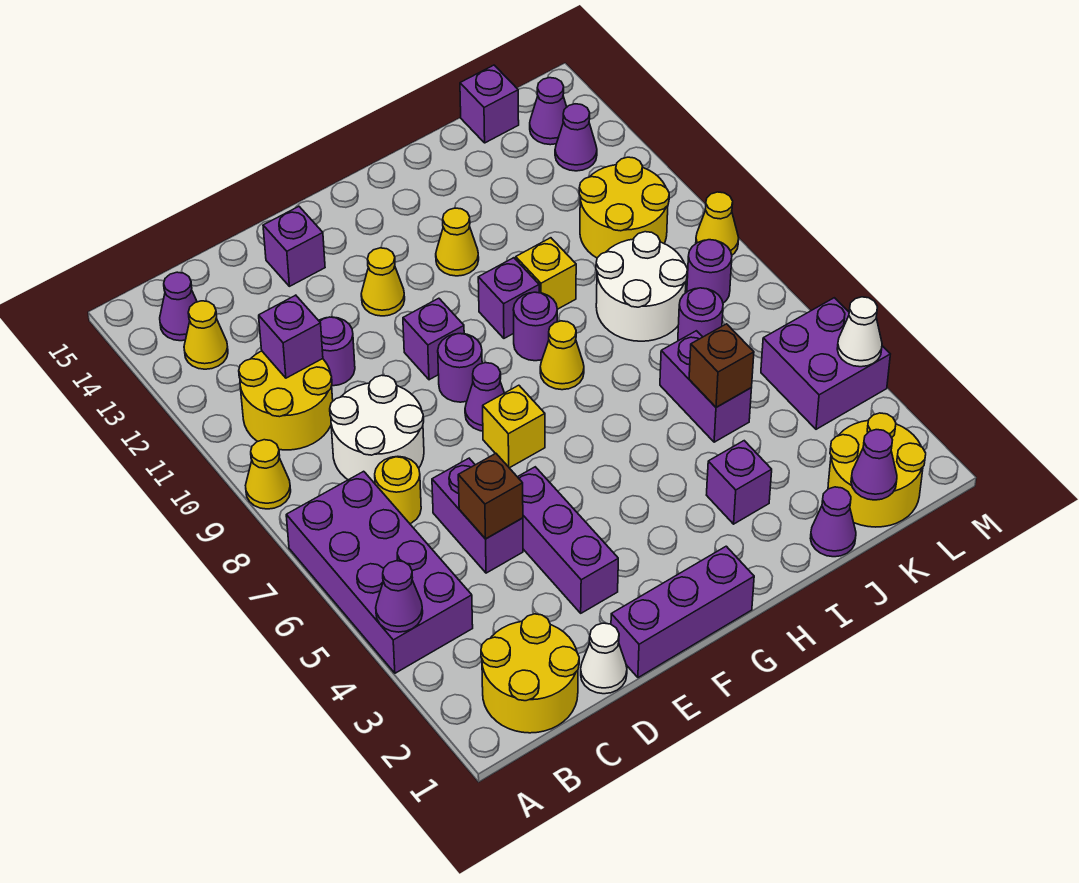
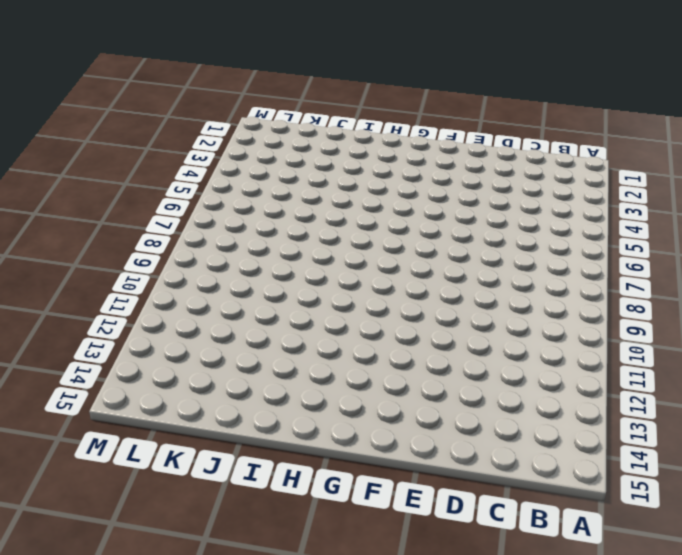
none -> purple brick A4:B7 level 1
none -> yellow cone A9 level 1
none -> yellow round brick B1:C2 level 1
none -> yellow round brick B10:C11 level 1

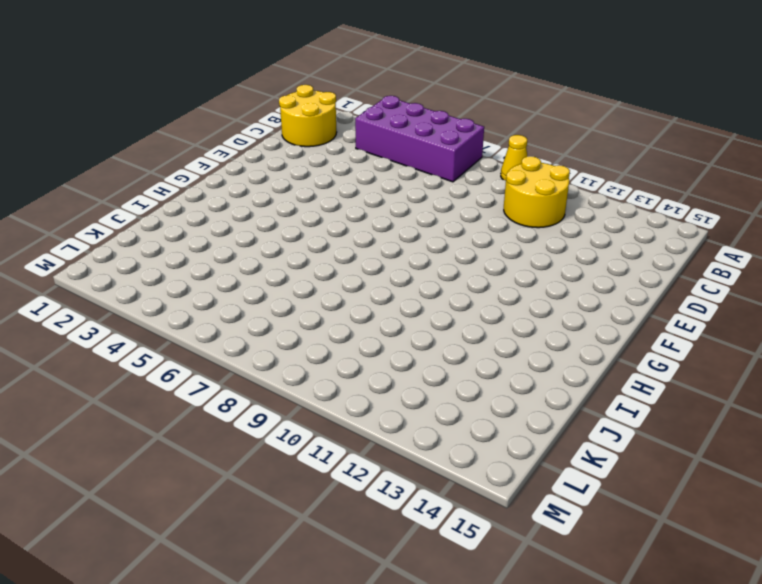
none -> yellow cone B13 level 1
none -> purple cone B14 level 1
none -> yellow round brick C7 level 1
none -> white round brick C8:D9 level 1

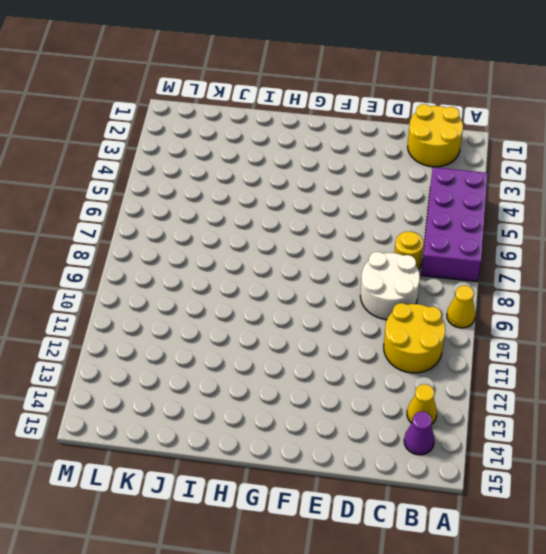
none -> white cone D1 level 1
none -> purple brick D5:D6 level 1
none -> purple round brick D11 level 1
none -> purple brick E1:G1 level 1

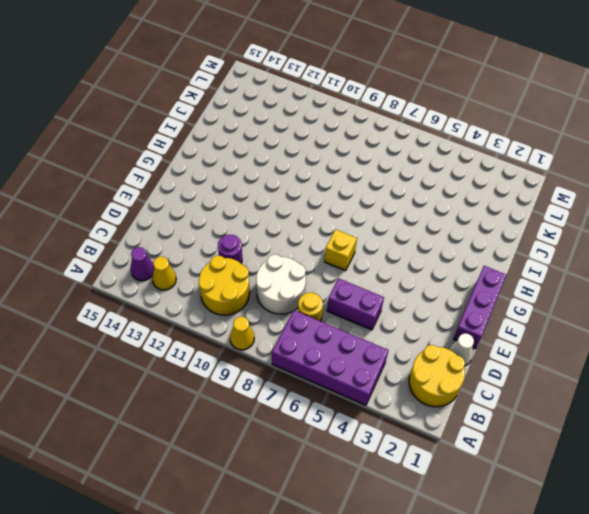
none -> purple brick E3:E5 level 1
none -> purple brick E14 level 1
none -> purple cone F8 level 1
none -> purple round brick F9 level 1

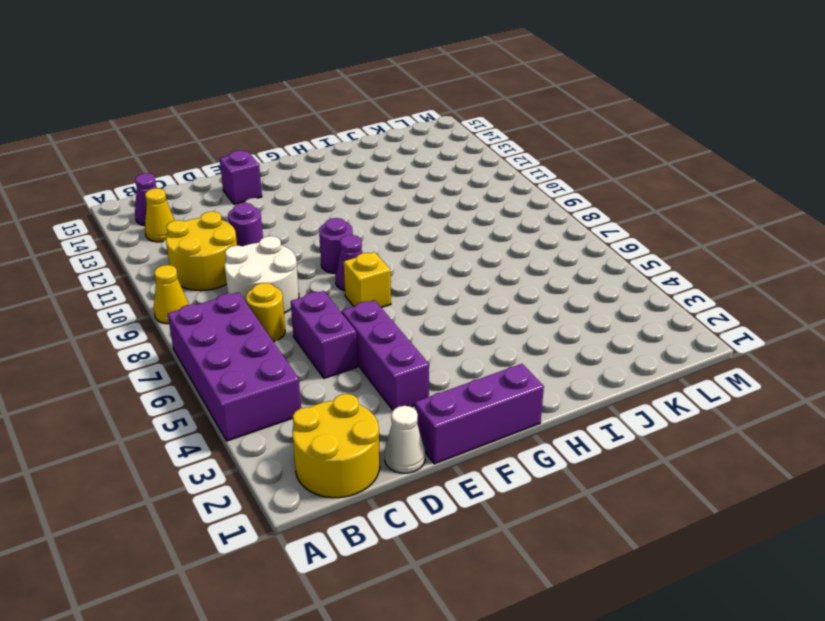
none -> purple brick F10 level 1
none -> yellow cone F12 level 1
none -> yellow cone H8 level 1
none -> purple round brick H9 level 1

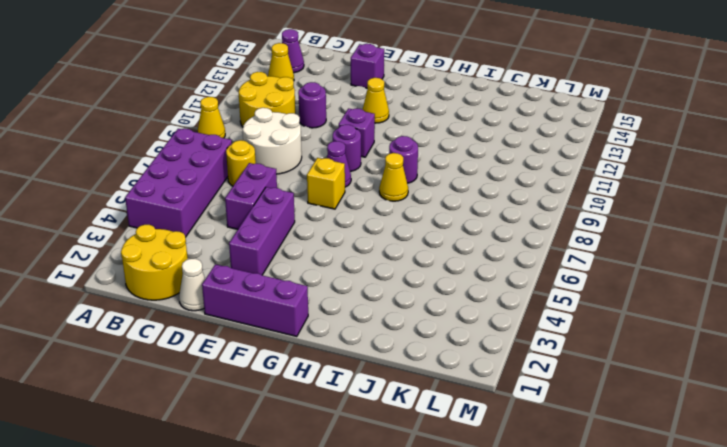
none -> purple brick H10 level 1
none -> yellow cone H12 level 1
none -> purple brick I3 level 1
none -> yellow brick I10 level 1

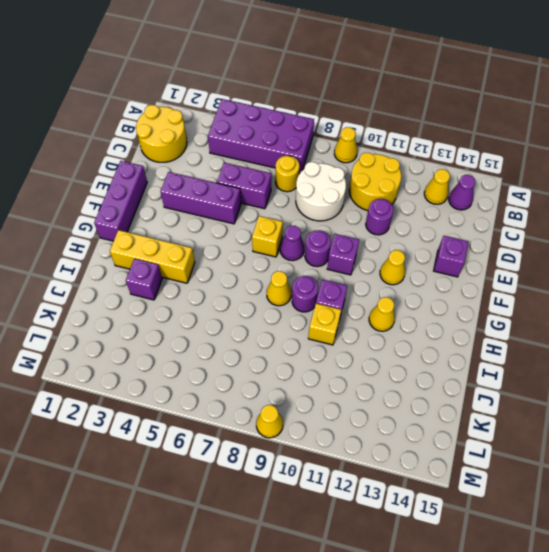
yellow brick H2:H4 level 1 -> none
none -> white cone D1 level 1
none -> purple cone J1 level 1
none -> purple brick J5:J6 level 1
none -> white round brick J8:K9 level 1

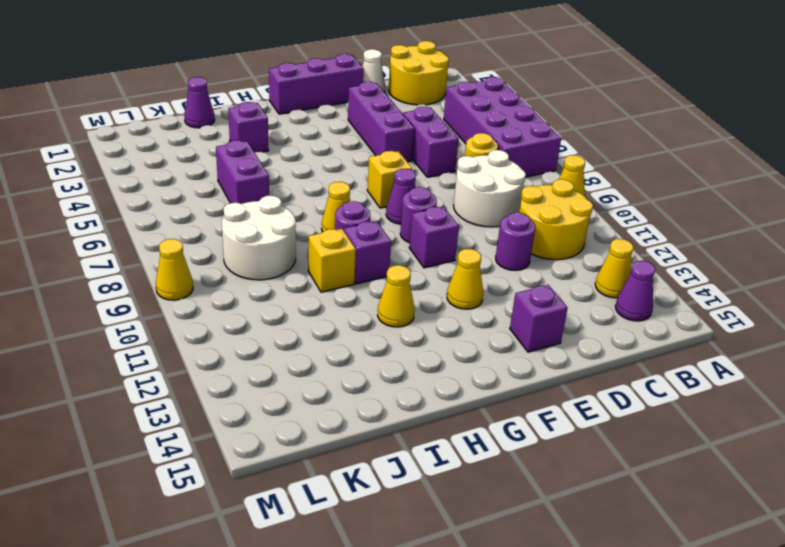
none -> yellow round brick K1:L2 level 1
none -> purple round brick K7 level 1
none -> yellow round brick K10:L11 level 1
none -> purple brick K15 level 1

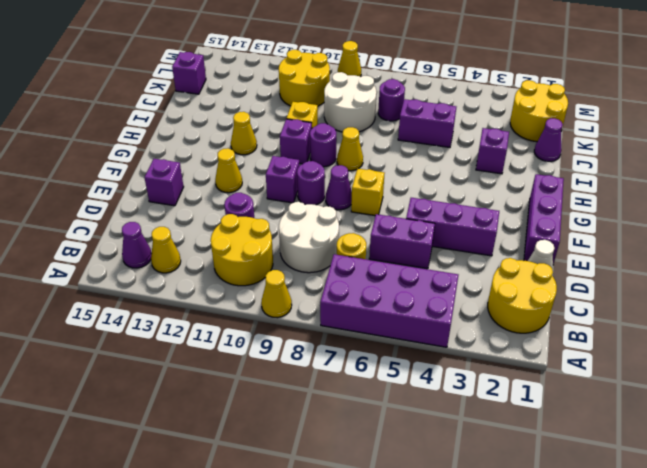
none -> purple brick L4:M5 level 1
none -> purple round brick L8 level 1
none -> purple cone L13 level 1
none -> purple cone L14 level 1

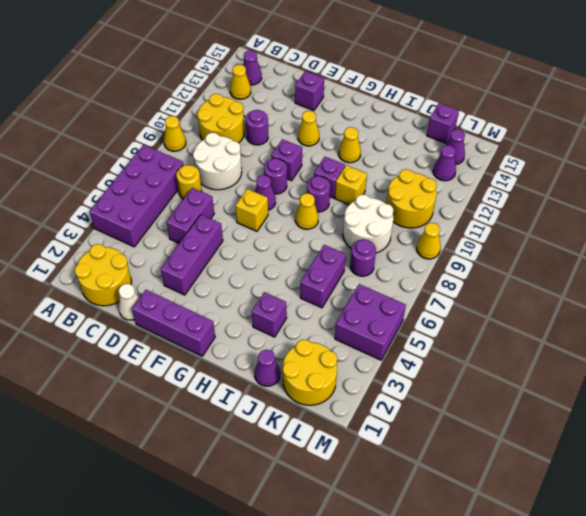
none -> purple round brick L8 level 1
none -> purple cone A4 level 2
none -> purple brick C11 level 2
none -> brown brick D5 level 2

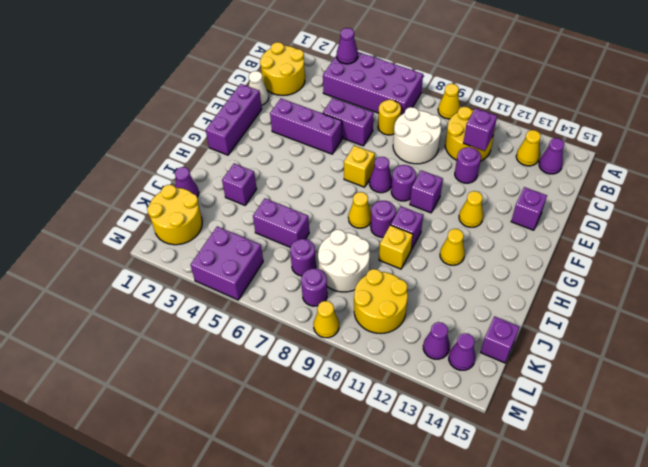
none -> brown brick D5 level 2
none -> brown brick J5 level 2
none -> purple cone K1 level 2
none -> white cone M4 level 2

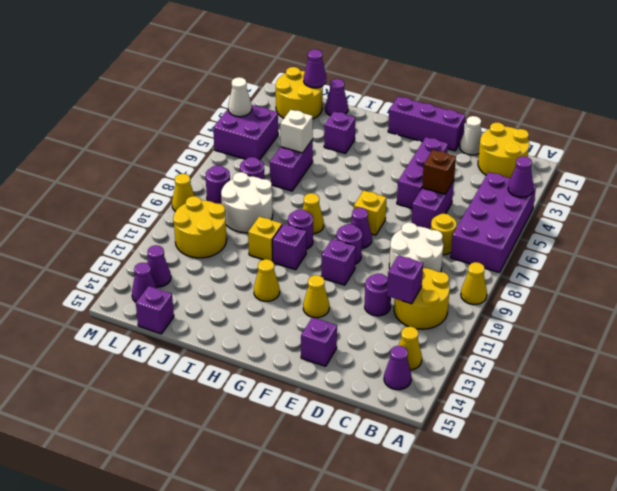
white brick J5 level 2 -> brown brick J5 level 2

